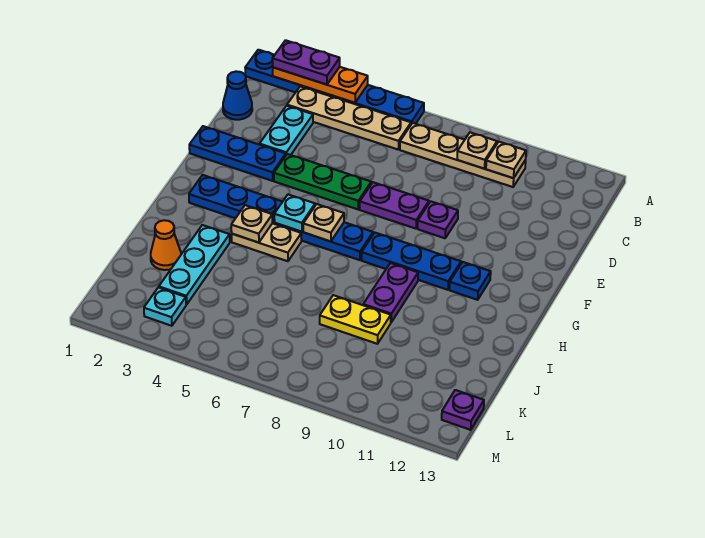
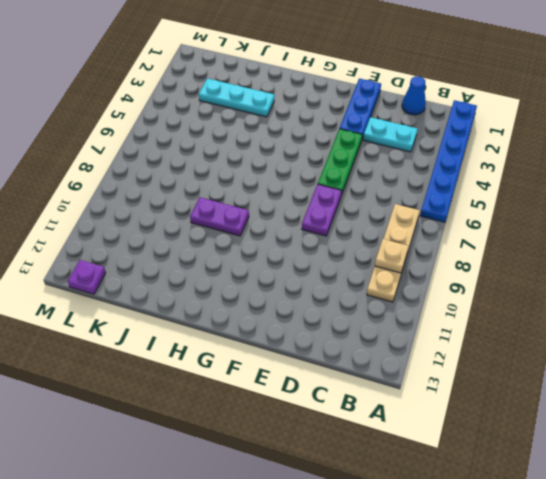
none -> tan plate B3:B6 level 1
none -> purple plate E9 level 1
none -> blue plate G2:G7 level 1

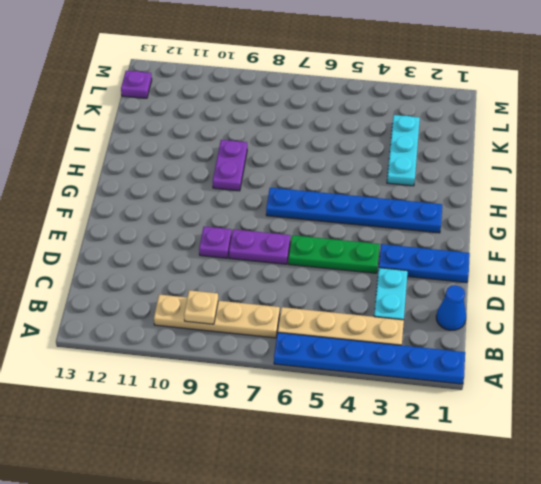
none -> blue plate G8:G10 level 1
none -> blue plate G11 level 1
none -> tan plate H4:H5 level 1

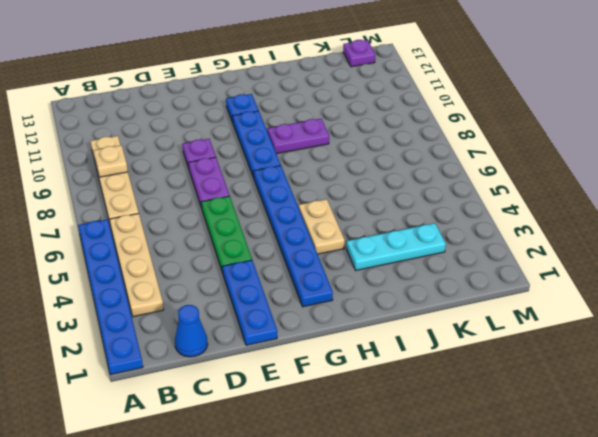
none -> cyan plate C3:D3 level 1
none -> orange cone J2 level 1
none -> yellow plate J8:J9 level 1

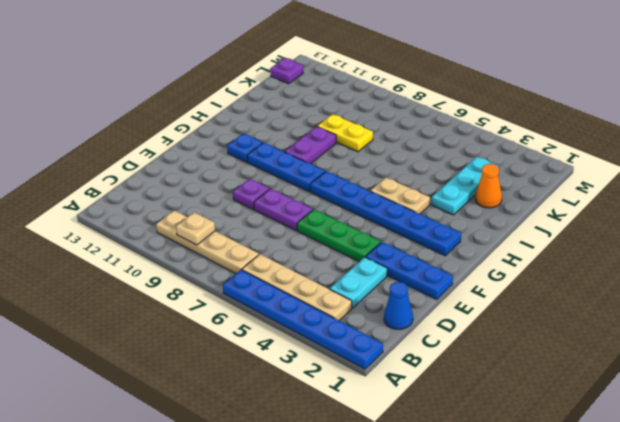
none -> cyan plate L3 level 1
none -> orange plate A2:A4 level 2
none -> tan plate B10 level 2

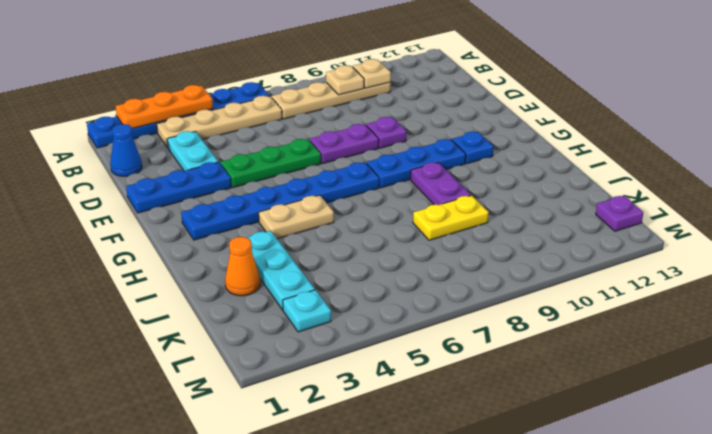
none -> cyan plate G5 level 2
none -> tan plate G6 level 2
none -> tan plate H4 level 2

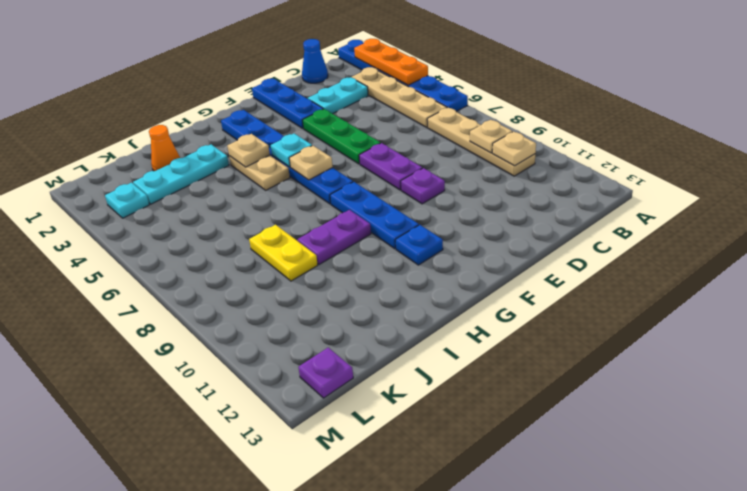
none -> purple plate A2:A3 level 3

